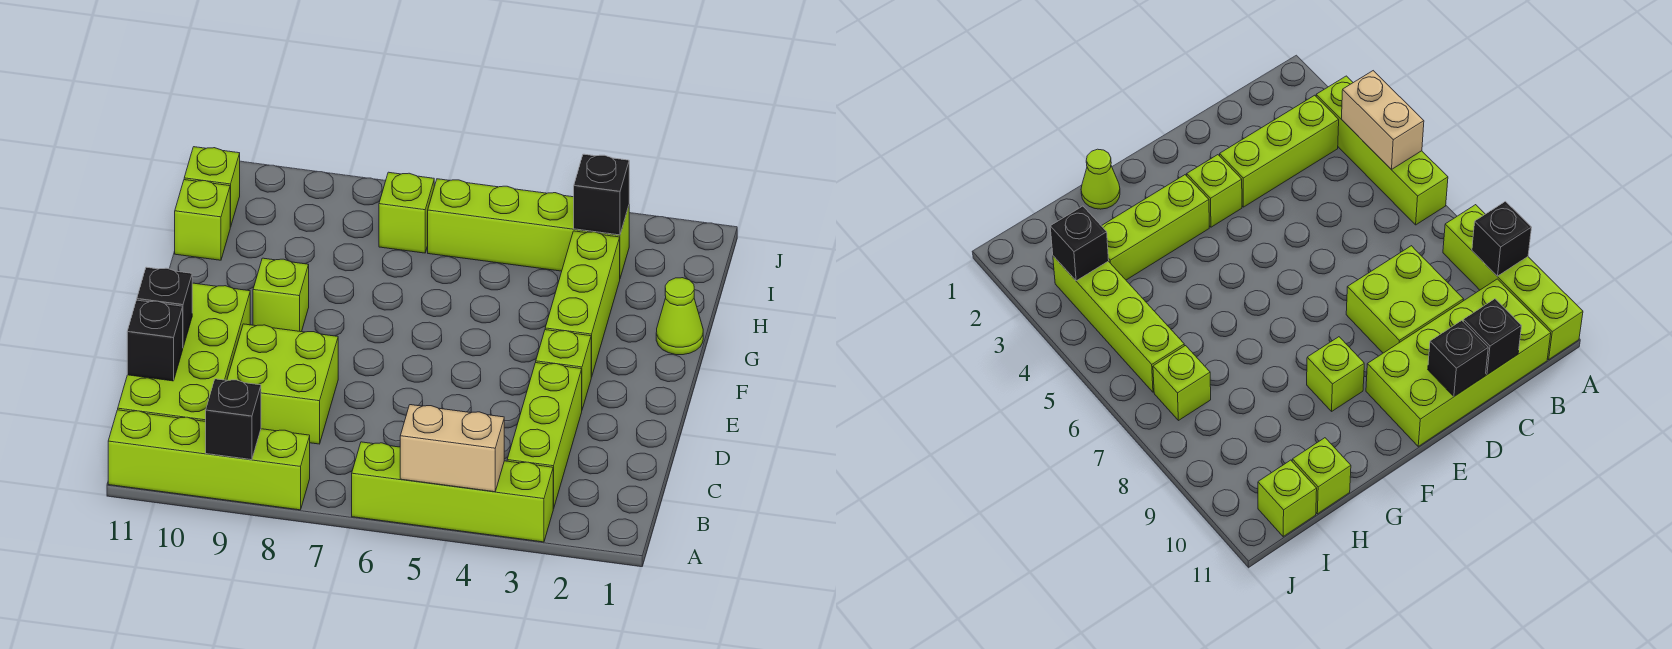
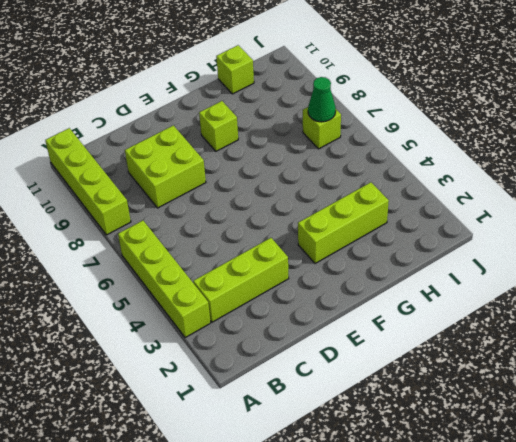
green cone I7 level 2 -> none
none -> lime brick B10:E11 level 1
none -> lime brick E3 level 1
none -> lime cone G1 level 1

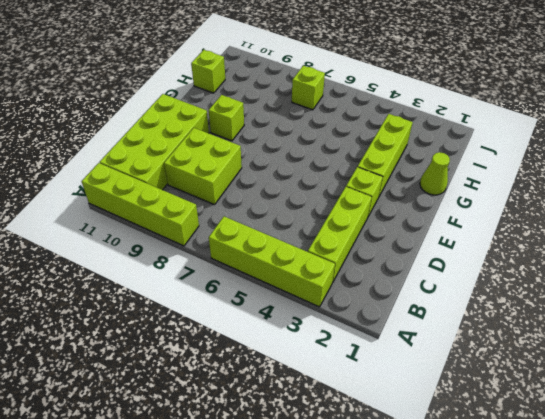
none -> lime brick I3:I6 level 1
none -> lime brick I11 level 1
none -> tan brick A4:A5 level 2

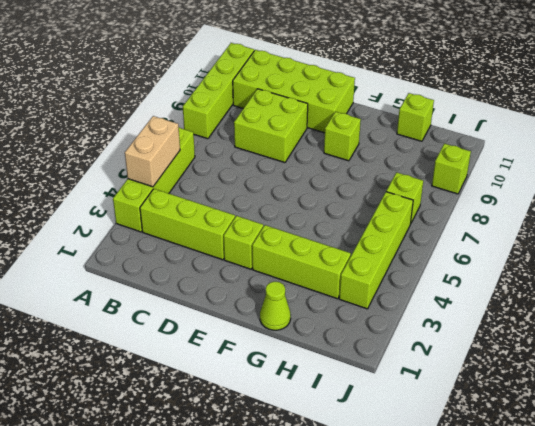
lime brick J9 level 1 -> lime brick I11 level 1
none -> black brick A9 level 2
none -> black brick C11 level 2
none -> black brick D11 level 2

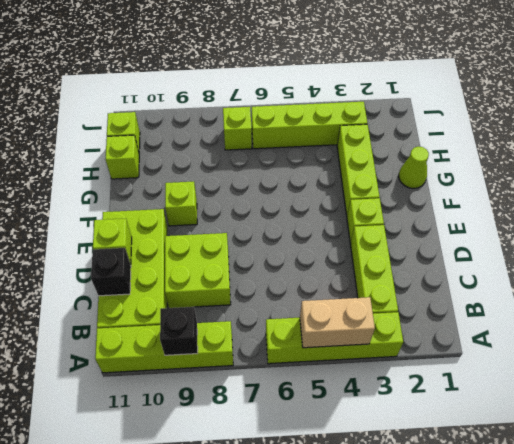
lime brick D11 level 2 -> black brick D11 level 2
none -> black brick I3 level 2

